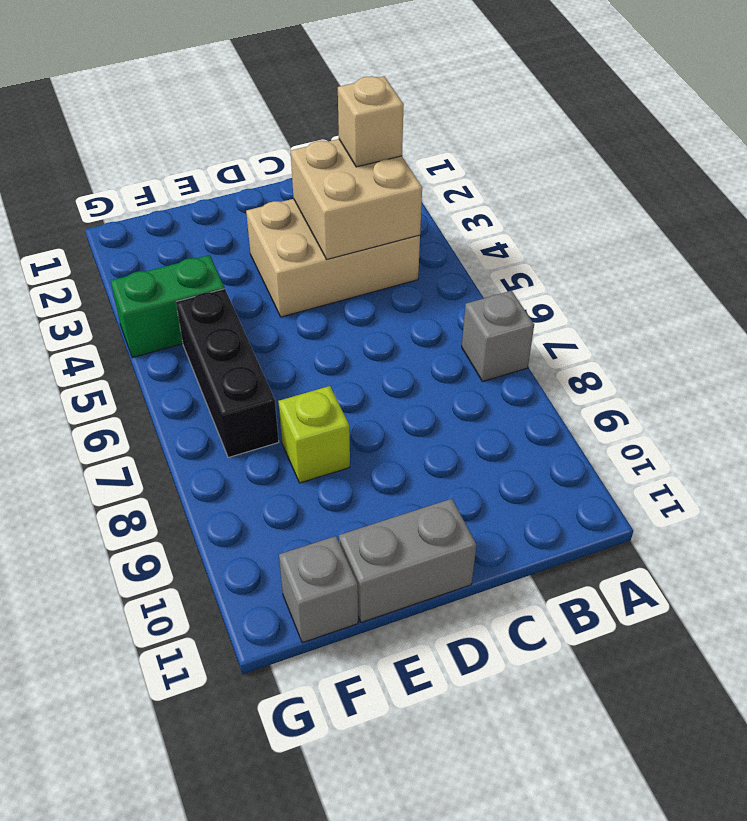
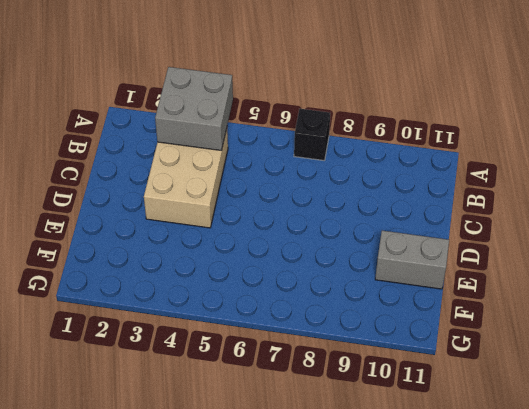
grey brick A3:B4 level 2 -> tan brick B3:C4 level 2
black brick A7 level 1 -> grey brick A7 level 1
grey brick E10:E11 level 1 -> grey brick D11:E11 level 1
none -> lime brick E8 level 1
none -> green brick F4:G4 level 1

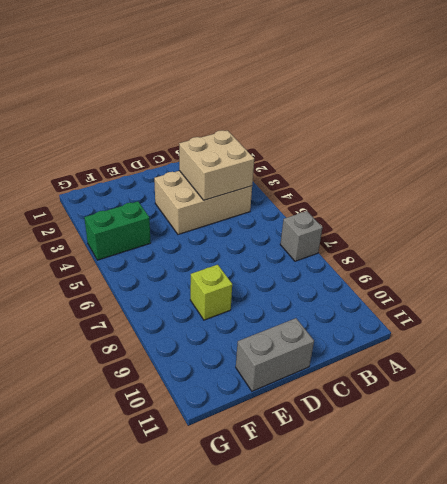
none -> black brick F5:F7 level 1
none -> grey brick F11 level 1

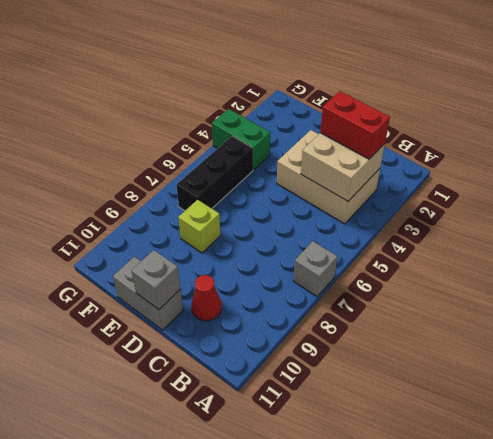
red brick B3:C3 level 3 -> tan brick B3 level 3
red cone C10 level 1 -> none
grey brick D11 level 2 -> grey brick F11 level 1

